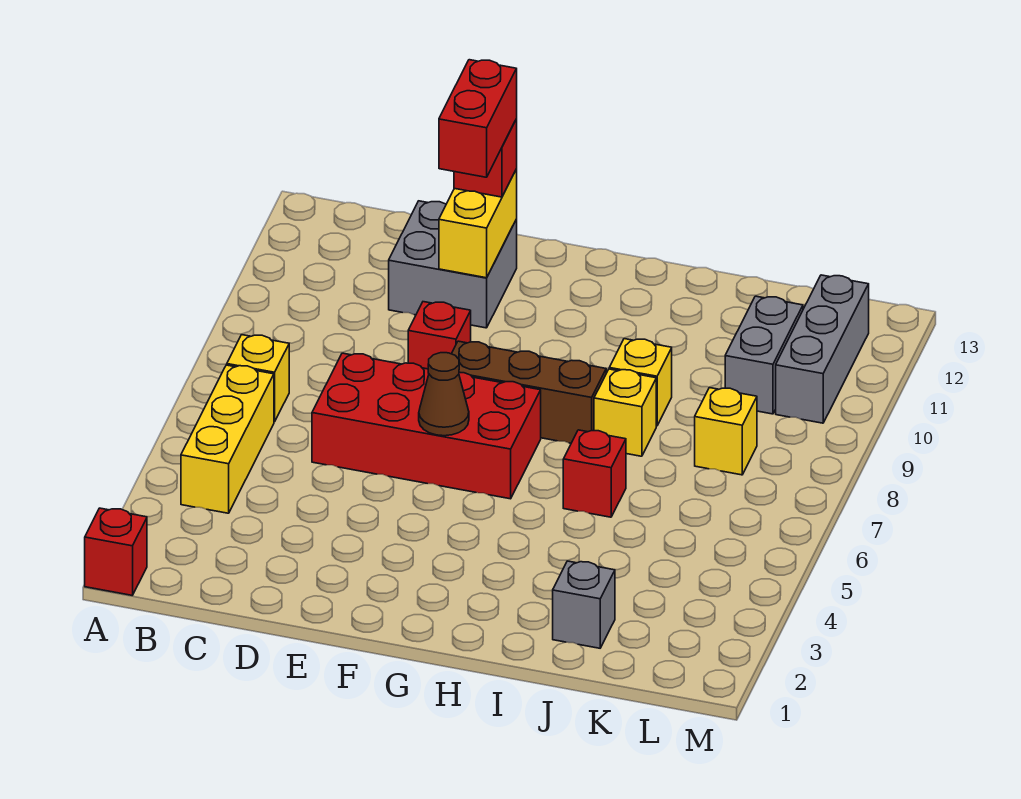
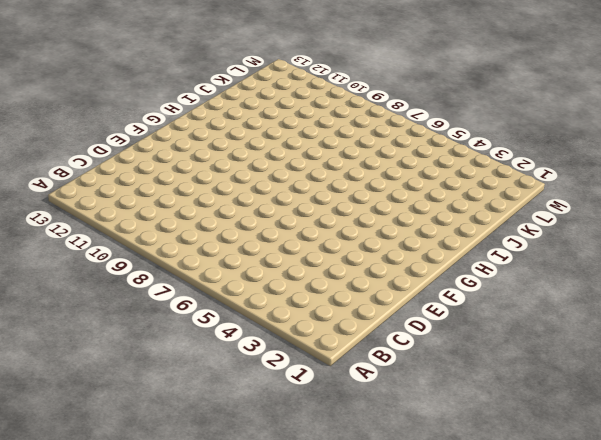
none -> red brick A1 level 1
none -> yellow brick B4:B6 level 1
none -> yellow brick B7 level 1

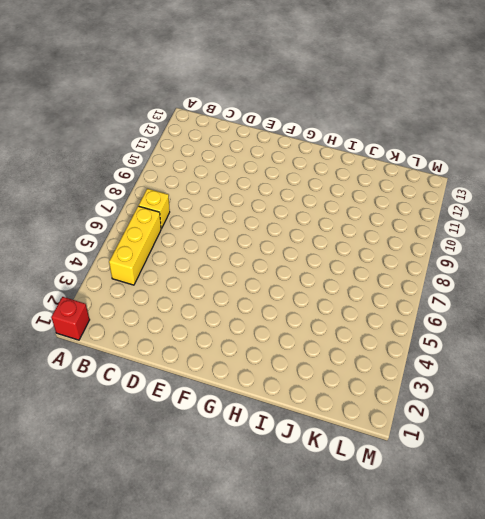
none -> red brick D6:G7 level 1
none -> grey brick D11:E12 level 1
none -> red brick E9 level 1

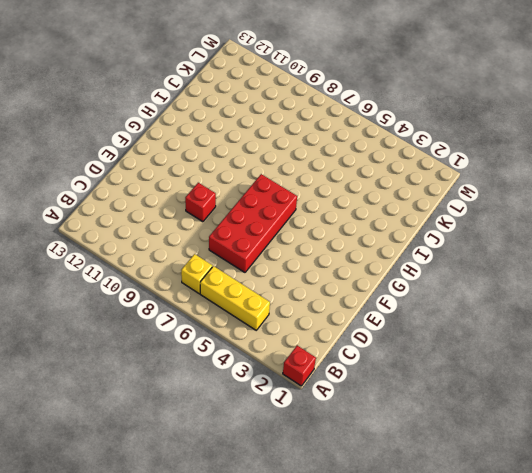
none -> grey brick D11:E12 level 1
none -> brown brick F8:H8 level 1
none -> red brick I6 level 1

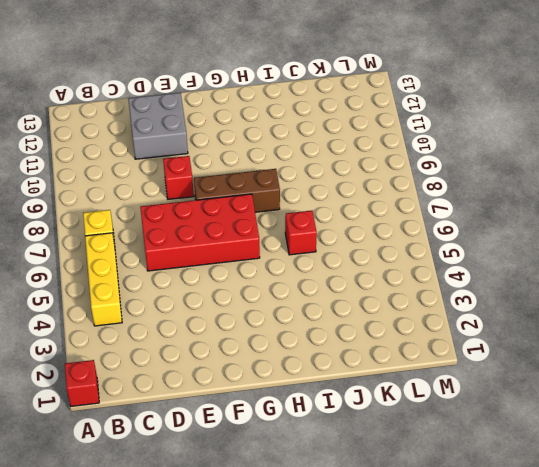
none -> yellow brick I8 level 1
none -> yellow brick I9 level 1
none -> grey brick J2 level 1

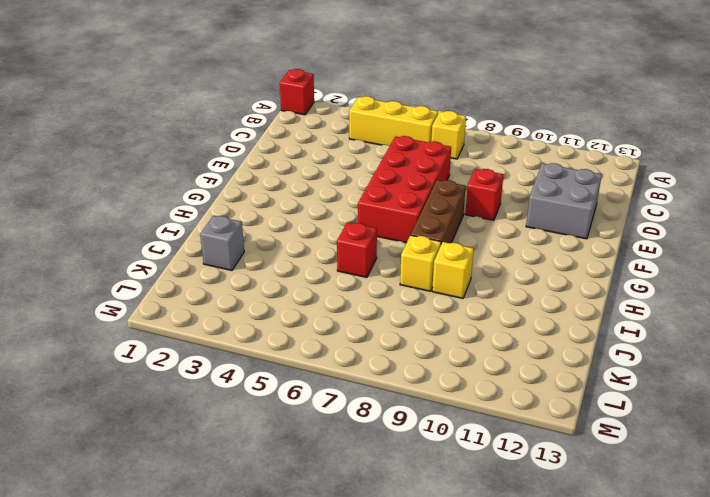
none -> yellow brick K8 level 1
none -> grey brick K10:K11 level 1
none -> grey brick L10:L12 level 1

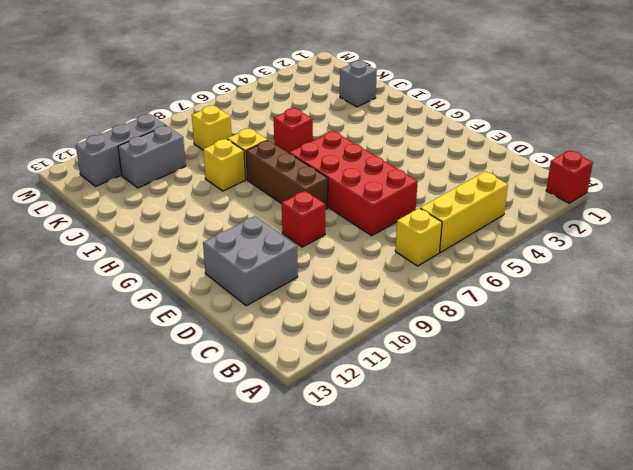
none -> yellow brick E11:E12 level 2
none -> brown cone F6 level 2
none -> red brick E12 level 3

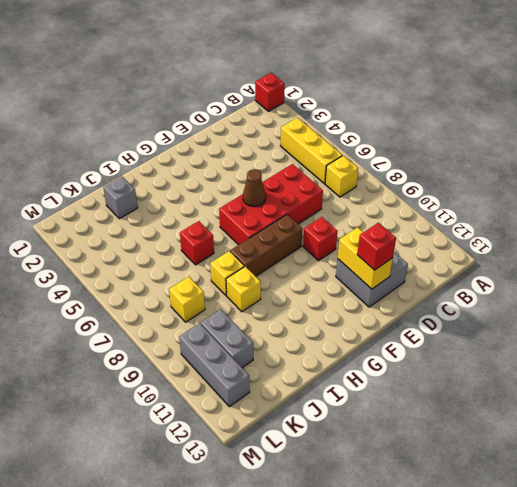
none -> red brick E11:E12 level 4

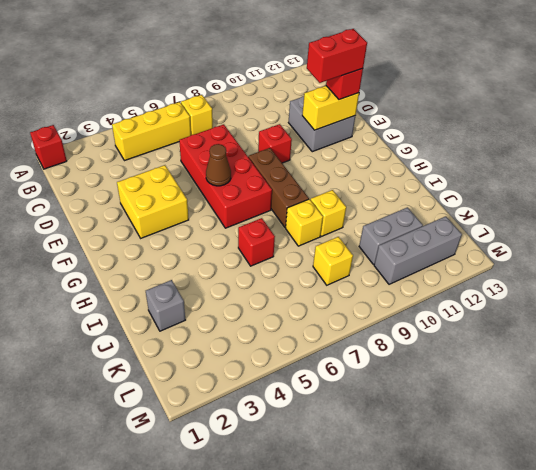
yellow brick E3:F4 level 1 -> none

